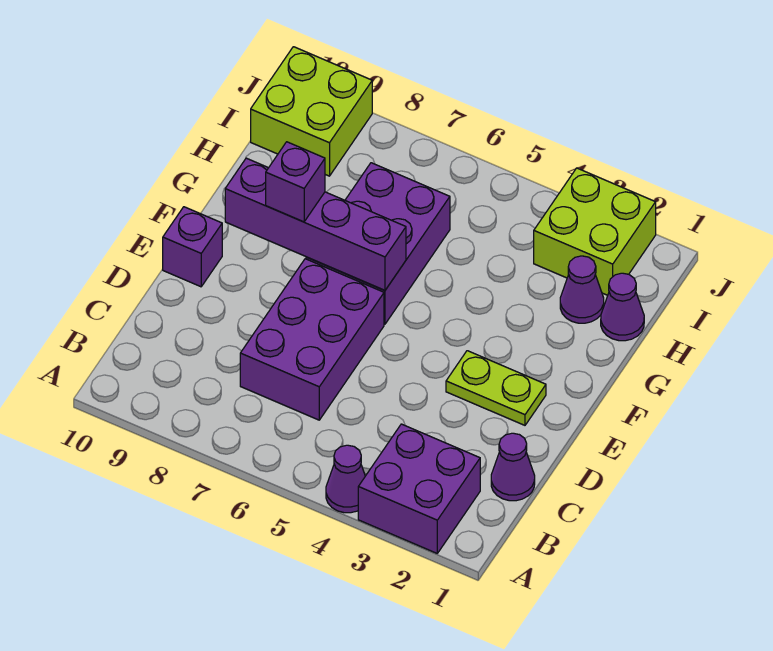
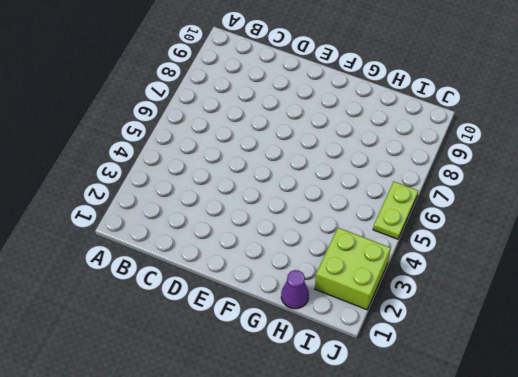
lime plate J5:J6 level 1 -> lime plate E2:E3 level 1
none -> purple brick A2:B3 level 1
none -> purple cone A4 level 1
none -> purple cone C1 level 1

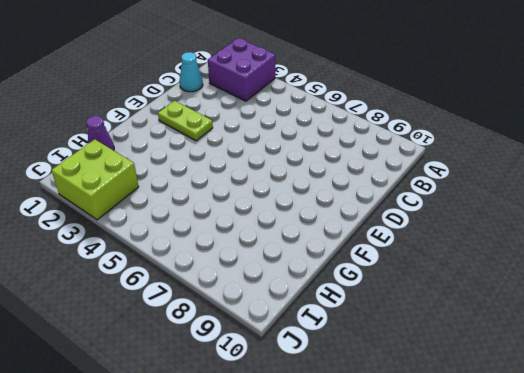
cyan cone C1 level 1 -> purple cone C1 level 1
none -> purple cone A4 level 1
none -> purple brick C6:E7 level 1
none -> purple brick E10 level 1

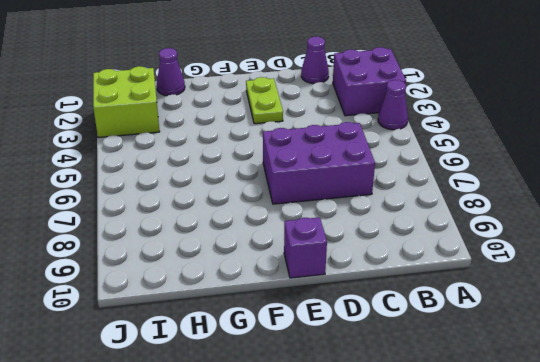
none -> purple brick F6:H7 level 1
none -> purple cone H2 level 1
none -> lime brick I9:J10 level 1

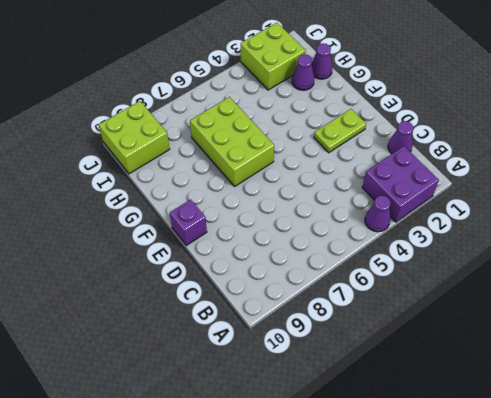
lime brick F6:H7 level 1 -> purple brick F6:H7 level 1
none -> purple brick C6:E7 level 1
none -> purple brick F6:F9 level 2
none -> purple brick F8 level 3

